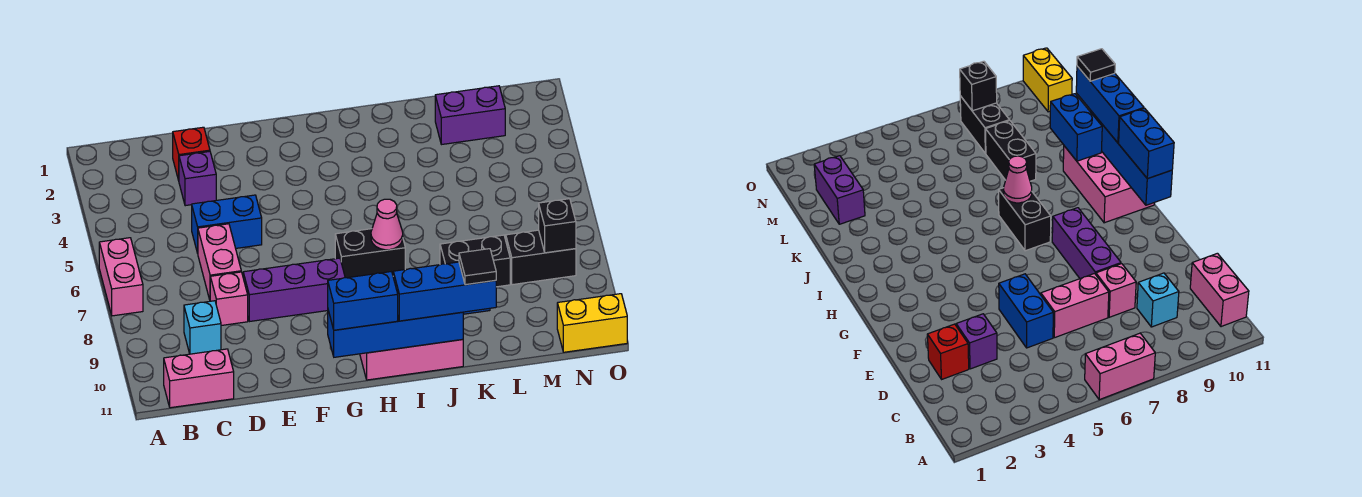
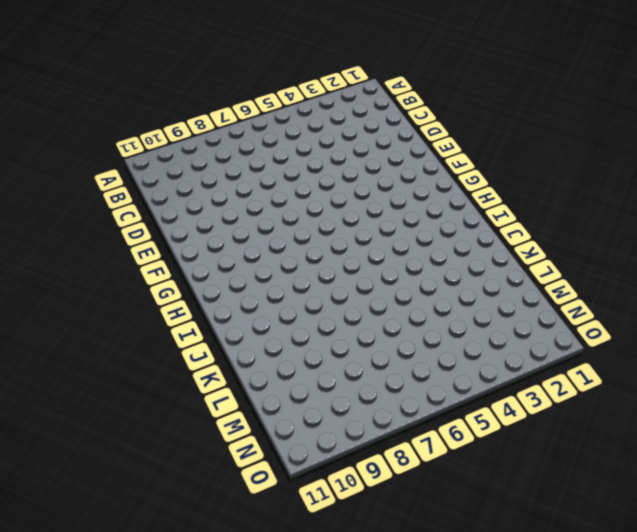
none -> pink brick A6:A7 level 1
none -> pink brick B11:C11 level 1
none -> cyan brick C9 level 1

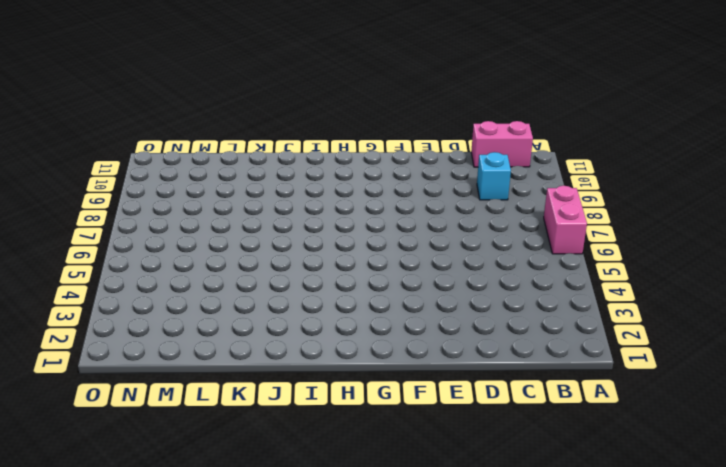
none -> red brick D2 level 1
none -> purple brick D3 level 1
none -> blue brick D5:E5 level 1

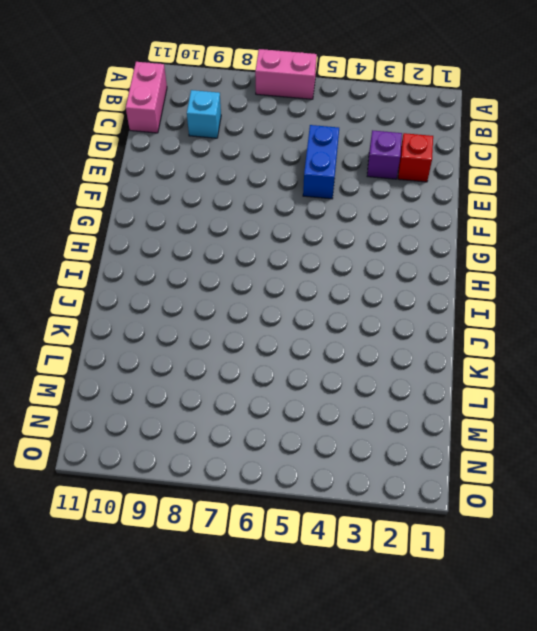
none -> pink brick D6:D7 level 1
none -> pink brick D8 level 1
none -> purple brick E8:G8 level 1

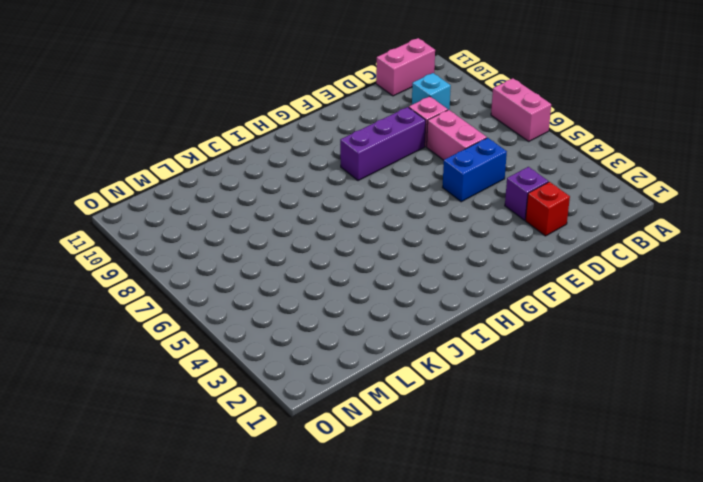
none -> black brick H7:I7 level 1
none -> pink brick H10:J11 level 1
none -> black brick K8:L8 level 1

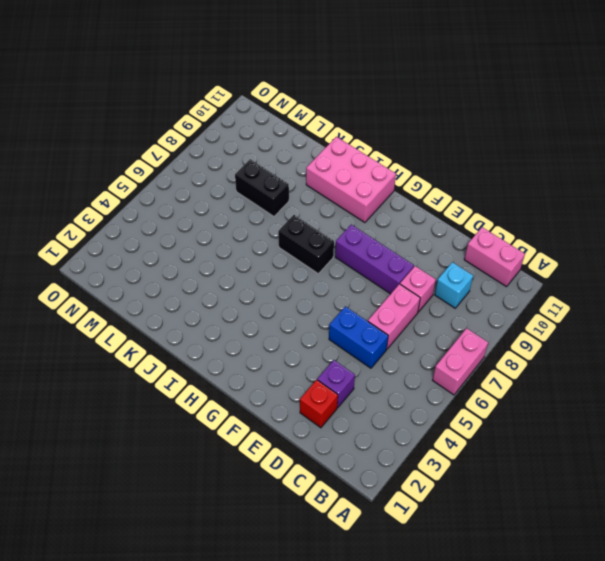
none -> purple brick L2:M2 level 1
none -> black brick M8:N8 level 1
none -> yellow brick N11:O11 level 1

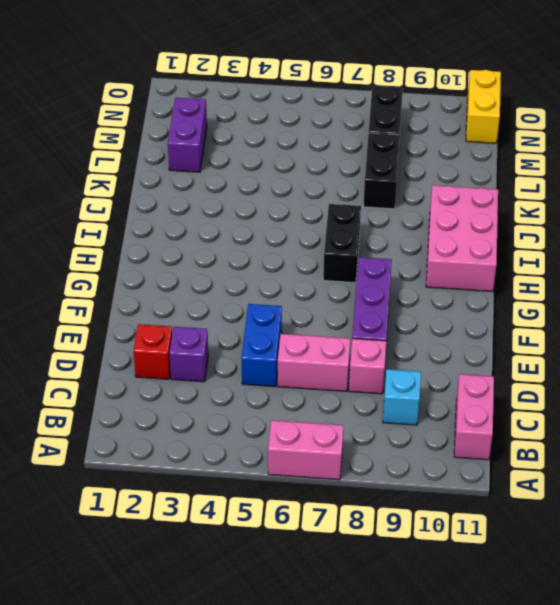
none -> blue brick G11:J11 level 2
none -> pink cone I7 level 2
none -> blue brick J10:K10 level 2

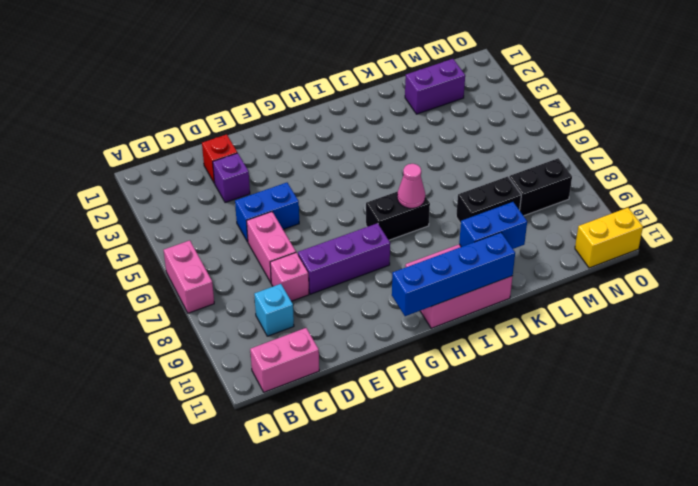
none -> black brick N8 level 2
none -> blue brick G11:H11 level 3
none -> blue brick I11:K11 level 3

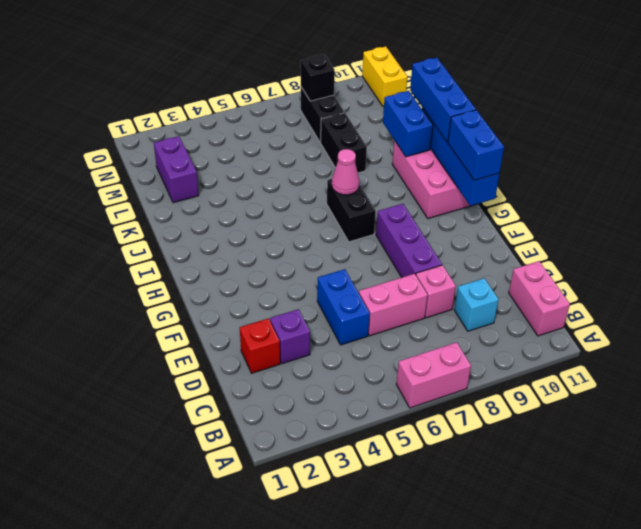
none -> black tile K11 level 4

